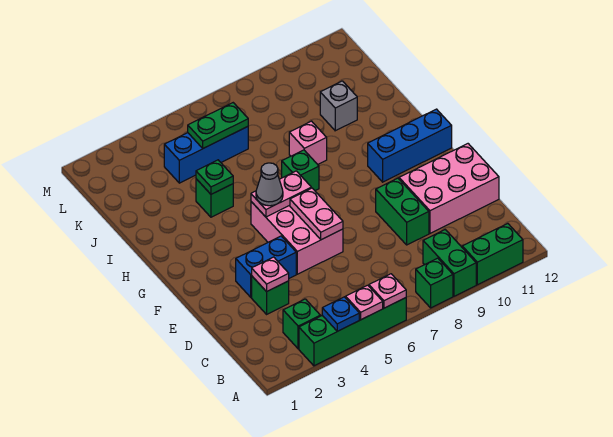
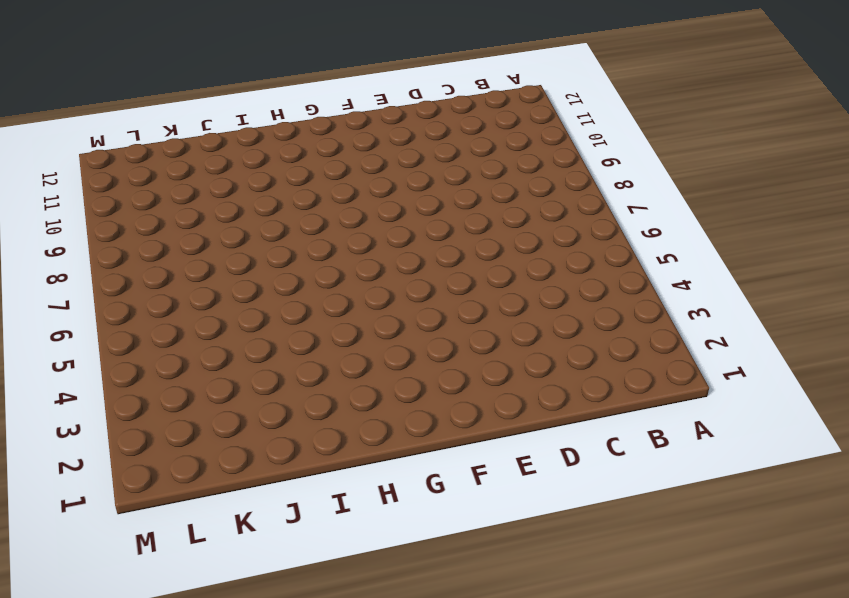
none -> green brick A3:A6 level 1
none -> green brick A8 level 1
none -> green brick A9:B9 level 1

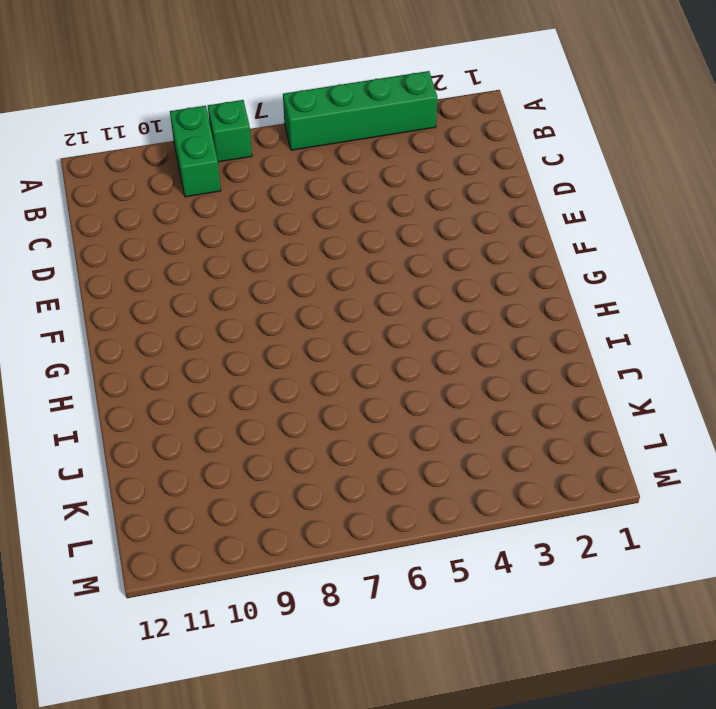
none -> green brick A10:A11 level 1
none -> green brick B3 level 1
none -> green brick D3 level 1

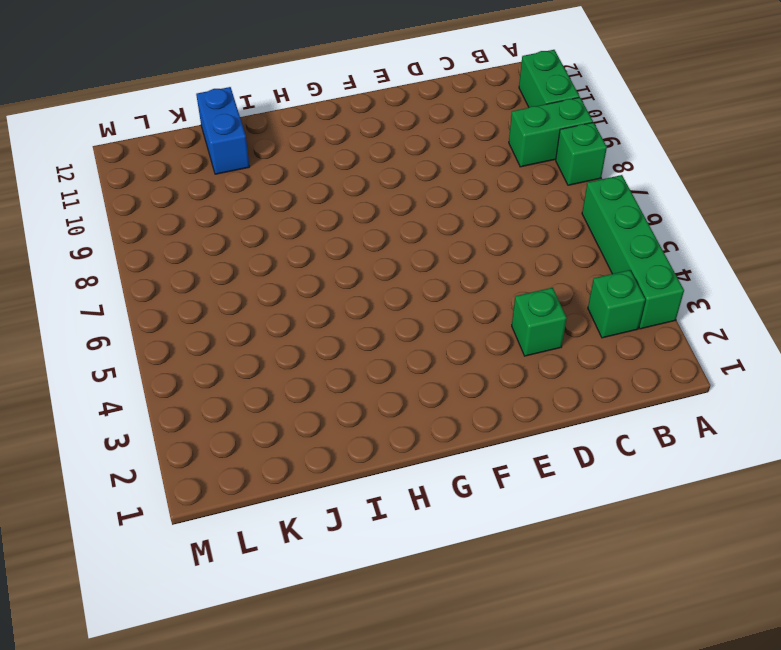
blue brick J11:J12 level 1 -> blue brick E3:E4 level 1
none -> green brick D9:E9 level 1
none -> pink brick D10:E12 level 1
none -> pink brick E5:G6 level 1

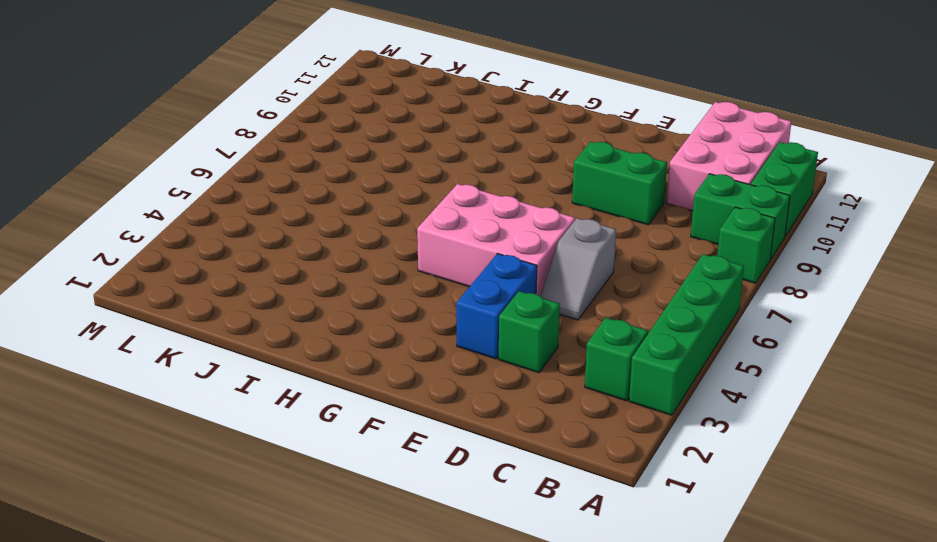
pink brick B10:C12 level 1 -> pink brick D10:E12 level 1
grey slope D5:D6 level 1 top 6 -> none
none -> blue brick G10:G12 level 1
none -> green brick H7 level 1
none -> green brick I4 level 1

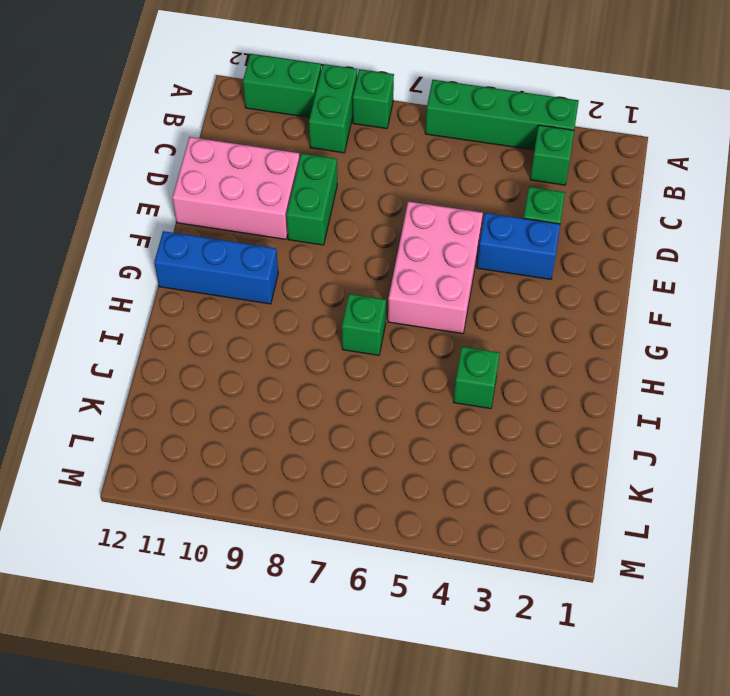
none -> pink brick I8 level 1
none -> grey brick J10 level 1
none -> blue brick K4:K6 level 1

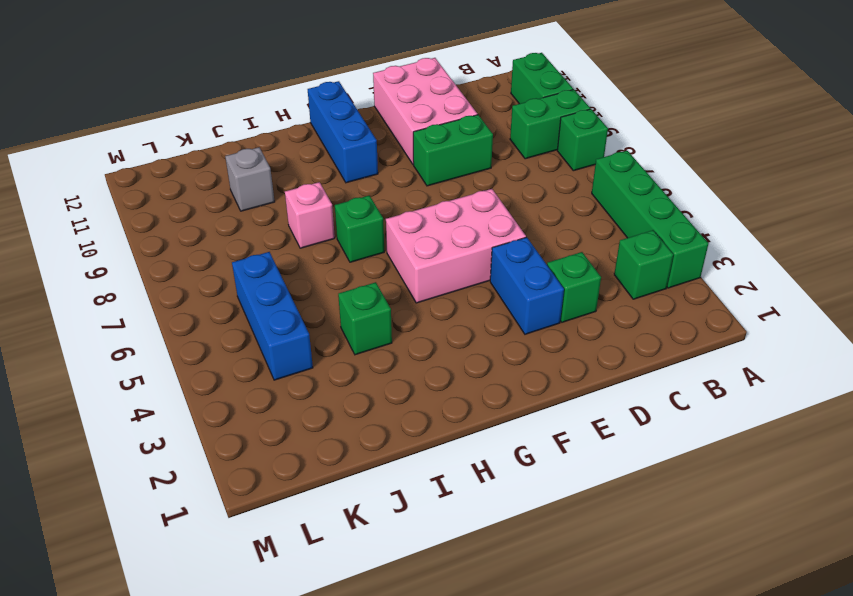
none -> blue plate A4 level 2
none -> pink plate A5 level 2
none -> pink plate A6 level 2

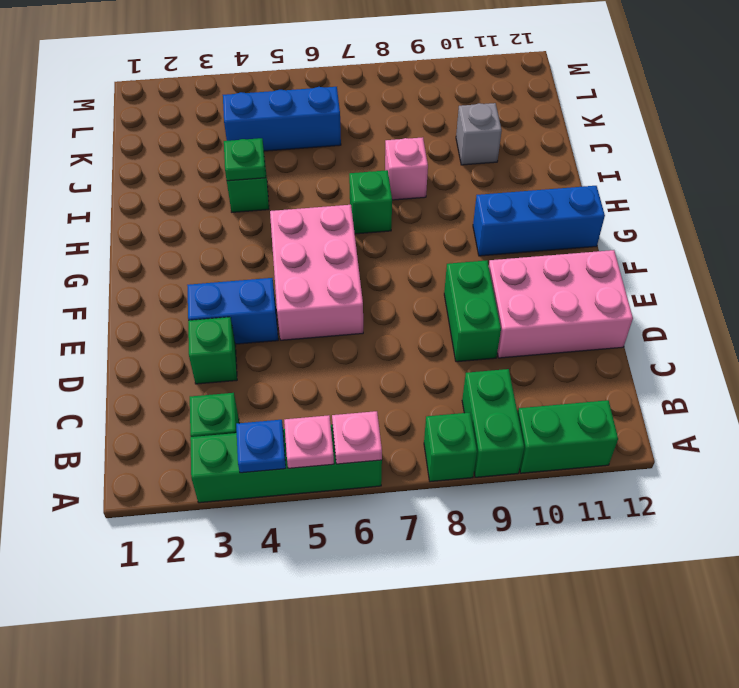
none -> pink plate D3 level 2
none -> pink plate E6:F6 level 2
none -> pink plate G5:G6 level 2

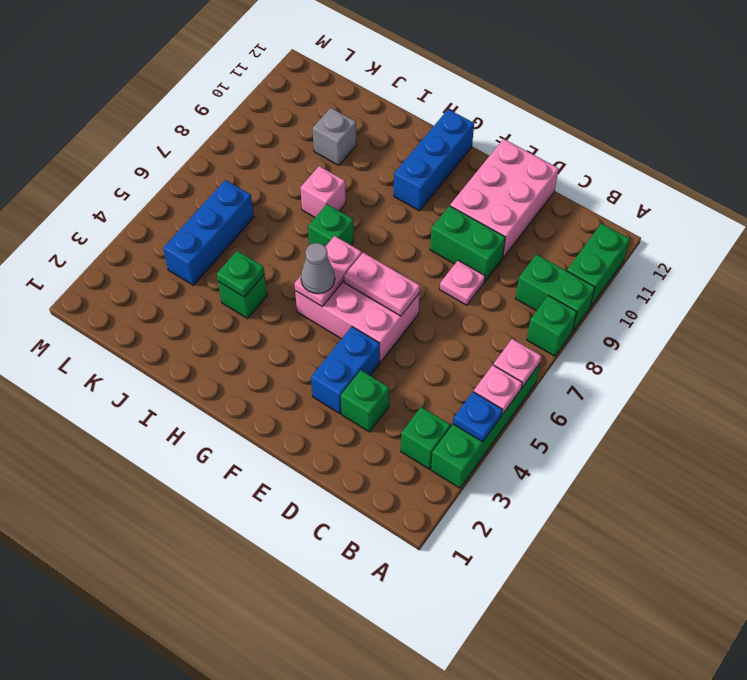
pink plate D8 level 1 -> pink plate D3 level 2
none -> green plate K5:K6 level 2

